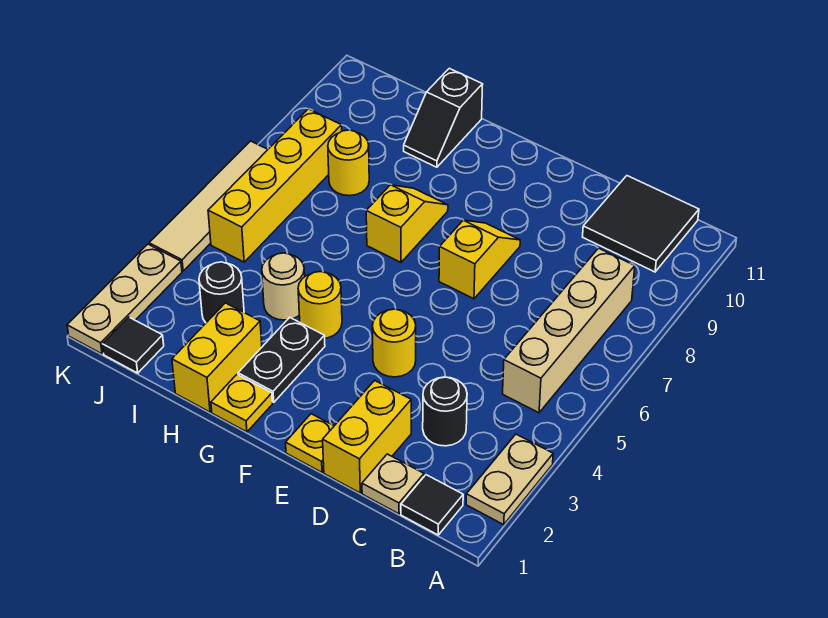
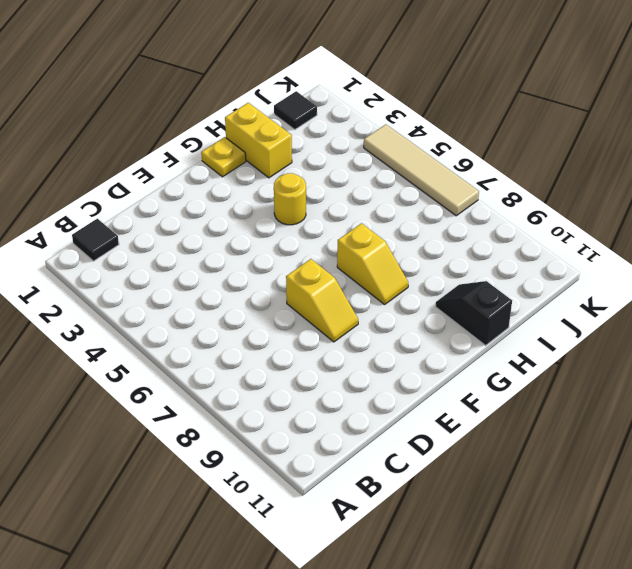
none -> tan plate A2:A3 level 1
none -> tan brick B5:B8 level 1
none -> black tile B10:C11 level 1

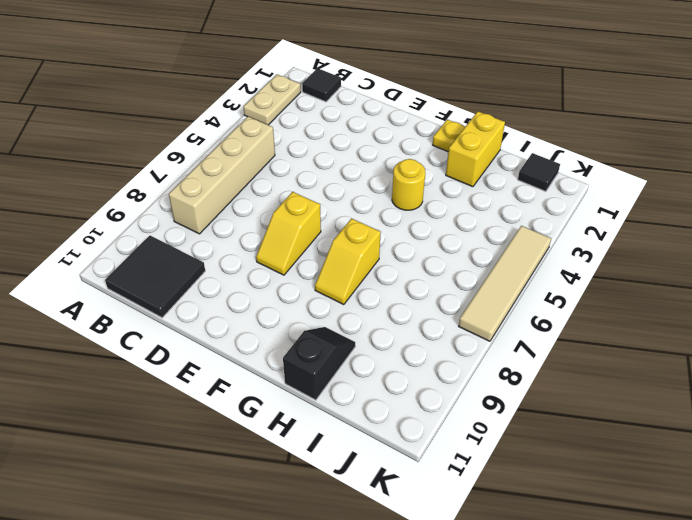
none -> tan plate C1 level 1
none -> black round brick C3 level 1
none -> yellow brick D1:D2 level 1

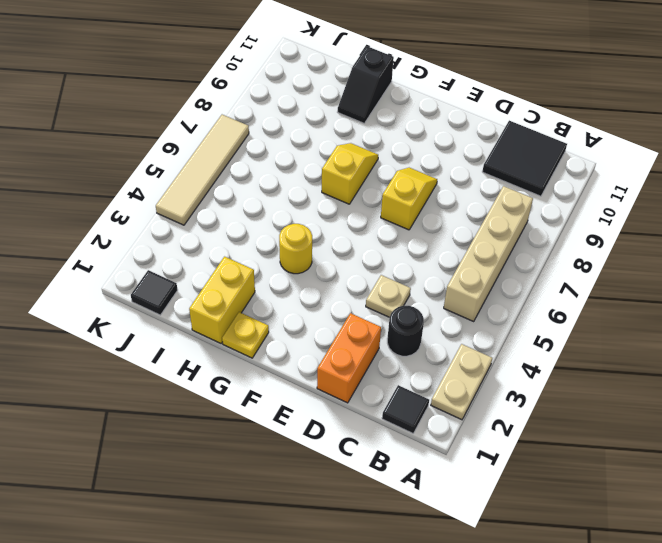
orange brick D1:D2 level 1 -> yellow brick D1:D2 level 1
tan plate D4 level 1 -> tan plate C1 level 1
none -> yellow plate E1 level 1
none -> yellow round brick E4 level 1
none -> black plate G2:G3 level 1

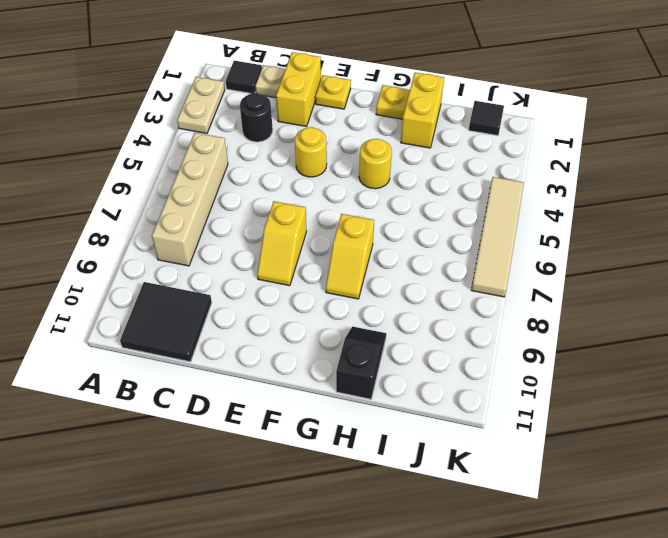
none -> black plate G2:G3 level 1
none -> tan round brick H4 level 1
none -> black round brick I3 level 1

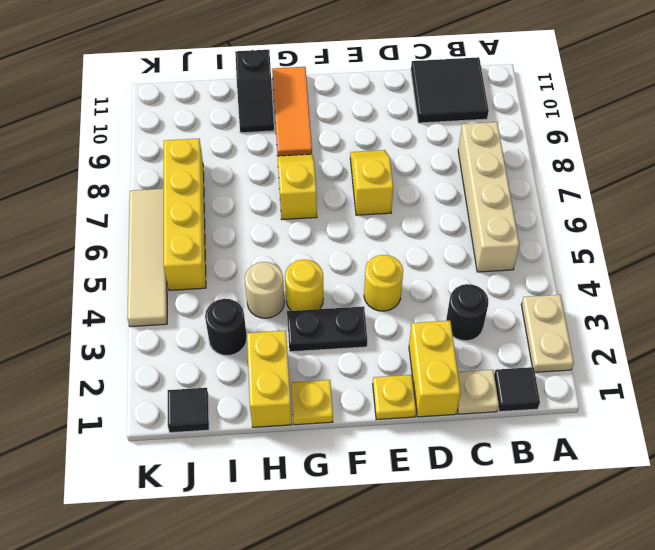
black plate F3:G3 level 1 -> black plate G2:G3 level 1
orange tile G9:G11 level 1 -> none
none -> yellow round brick I8 level 1
none -> tan plate K1:K3 level 1

